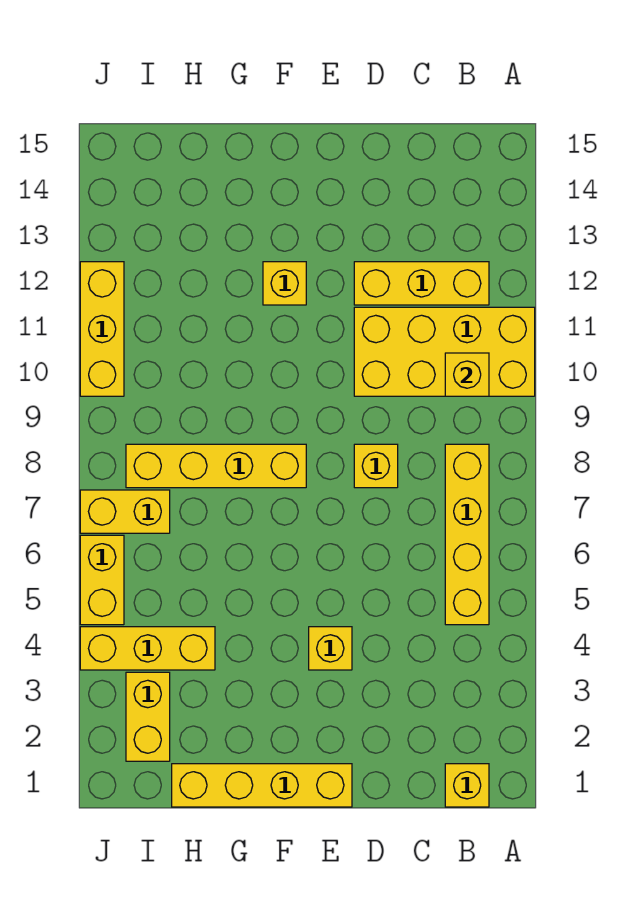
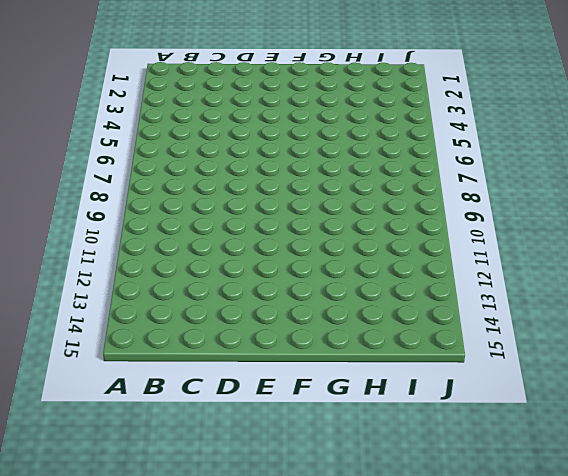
none -> yellow brick A10:D11 level 1
none -> yellow brick B1 level 1
none -> yellow brick B5:B8 level 1

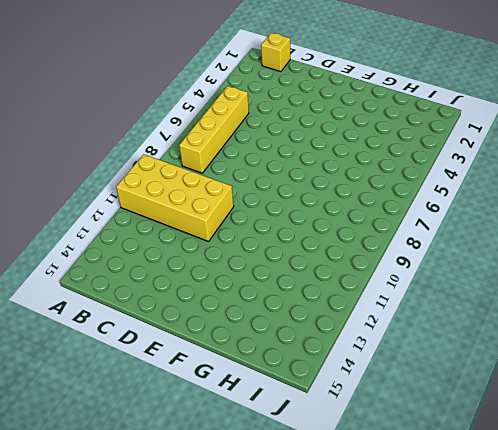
none -> yellow brick B12:D12 level 1
none -> yellow brick D8 level 1
none -> yellow brick E1:H1 level 1

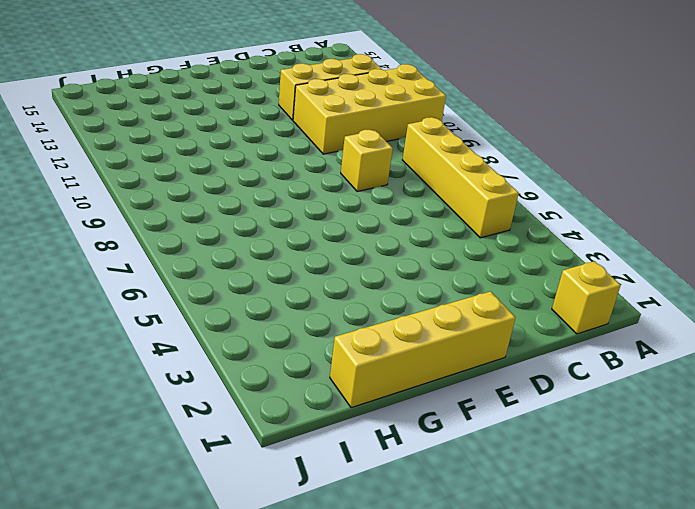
none -> yellow brick E4 level 1
none -> yellow brick F8:I8 level 1
none -> yellow brick F12 level 1

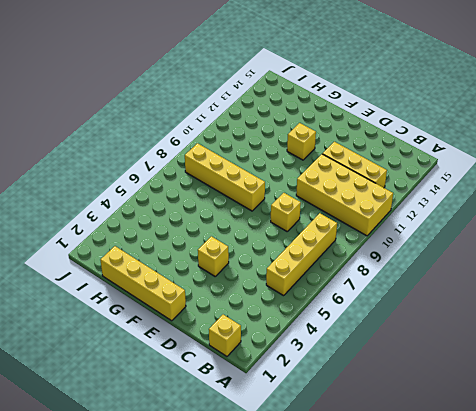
none -> yellow brick H4:J4 level 1
none -> yellow brick I2:I3 level 1
none -> yellow brick I7:J7 level 1

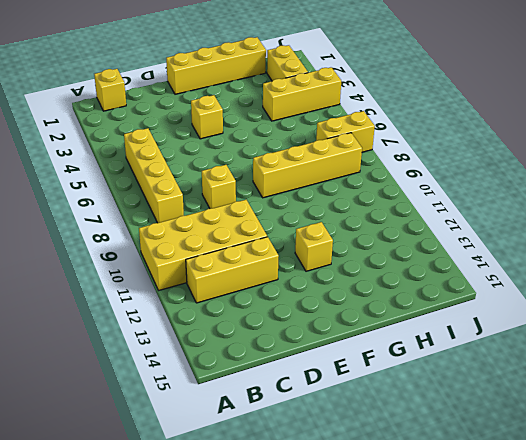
none -> yellow brick J5:J6 level 1
none -> yellow brick J10:J12 level 1
none -> yellow brick B10 level 2

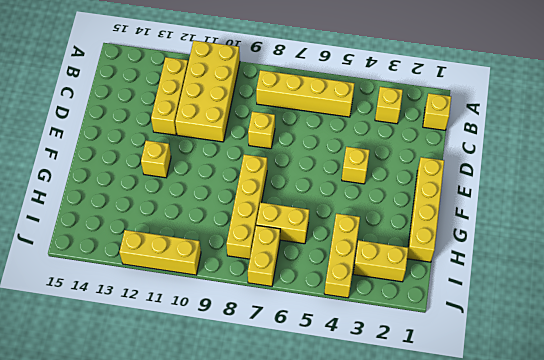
yellow brick B3 level 1 -> yellow brick B10 level 2
yellow brick H6:H7 level 1 -> yellow brick J5:J6 level 1

